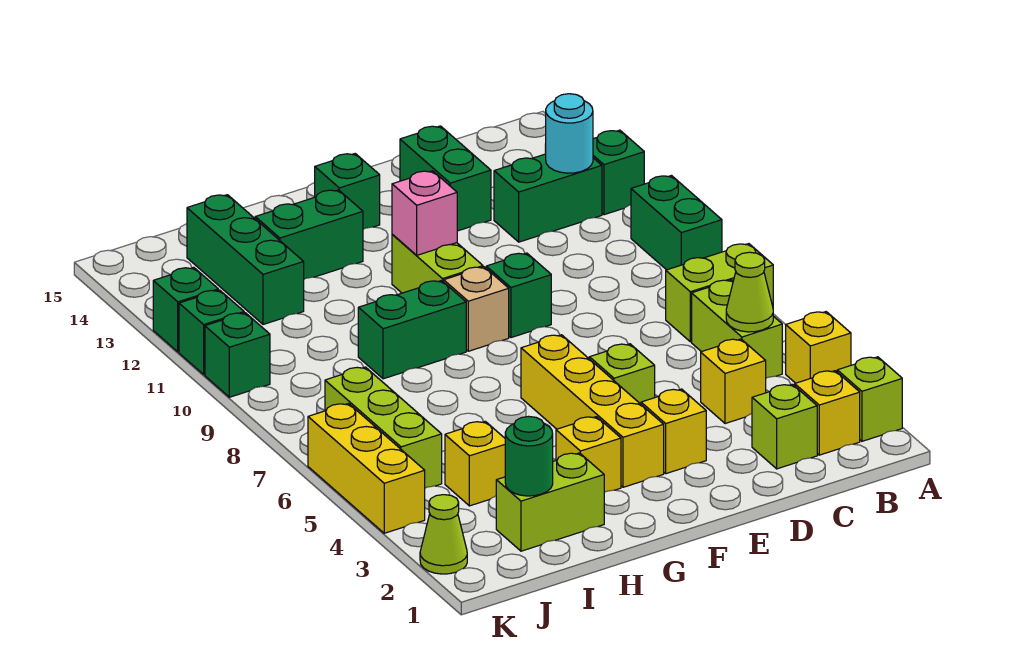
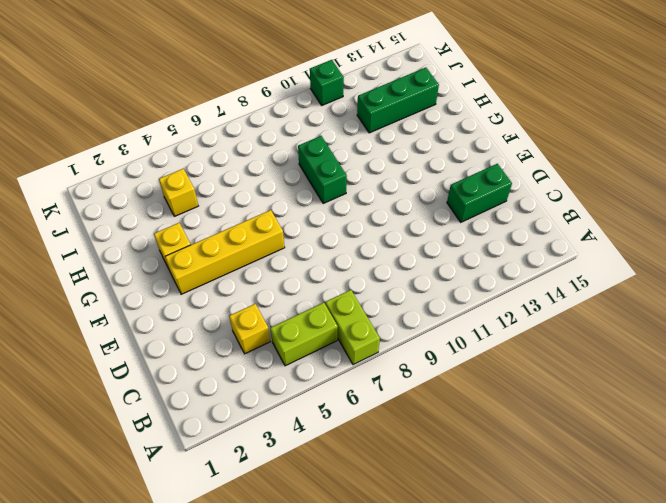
none -> lime brick A2 level 1
none -> yellow brick A4 level 1
none -> green brick A9:A10 level 1
none -> green brick A12 level 1

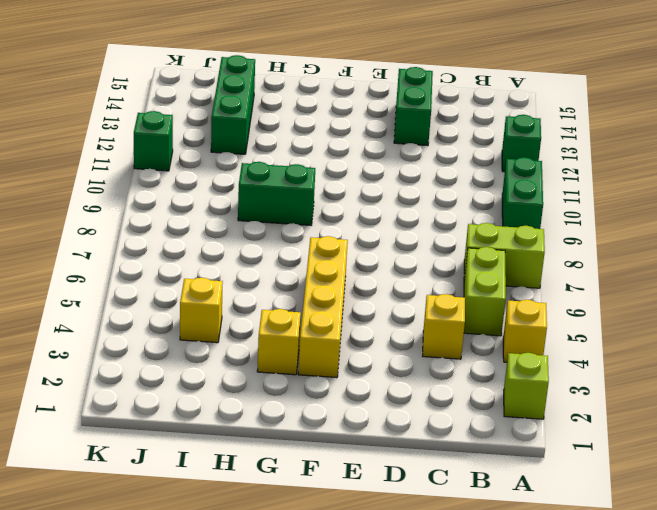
none -> yellow brick B2 level 1
none -> green brick B12:C12 level 1
none -> lime brick C2 level 1
none -> yellow brick E3 level 1

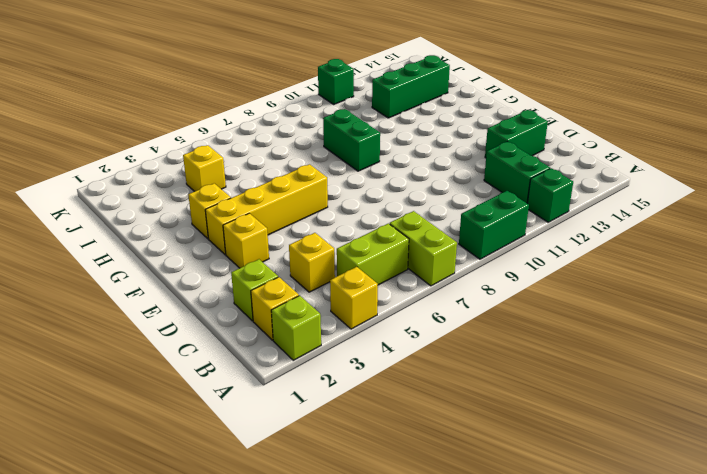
none -> lime brick E5 level 1
none -> green brick E9 level 1
none -> tan brick F9 level 1
none -> lime brick F10:F11 level 1

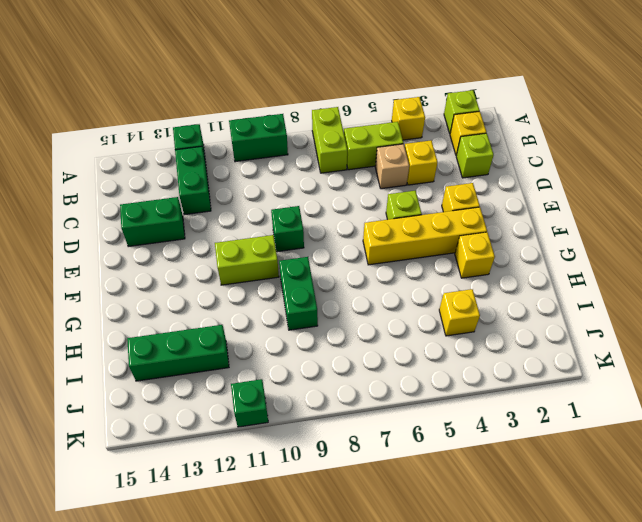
tan brick C5 level 1 -> tan brick F9 level 1
none -> green brick F14 level 1
none -> green brick G13:H13 level 1
none -> lime brick H2:I2 level 1
none -> lime brick J5:J7 level 1

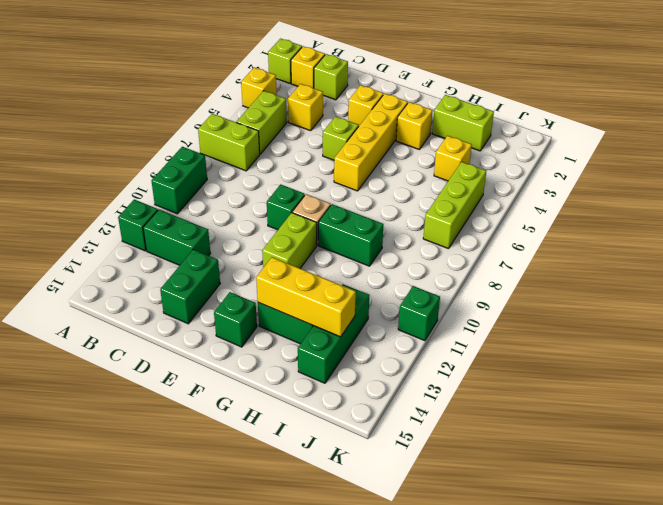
yellow brick G13:I13 level 2 -> yellow brick K4:K6 level 1
none -> lime cone K2 level 1
none -> green brick K10 level 1
none -> green brick K12 level 1
none -> lime cone B5 level 2

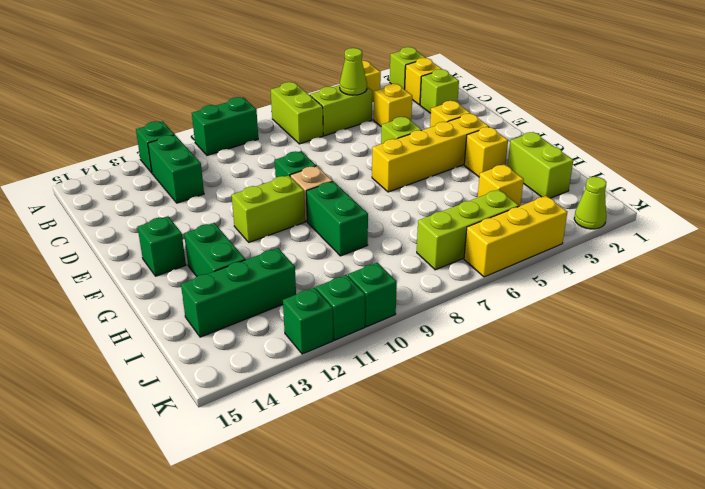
none -> green brick D13:D14 level 1
none -> cyan round brick B12 level 2
none -> pink brick F11 level 2
none -> green round brick I2 level 2

